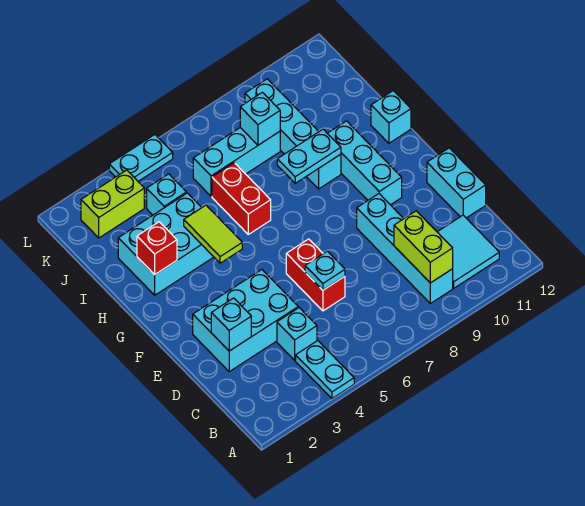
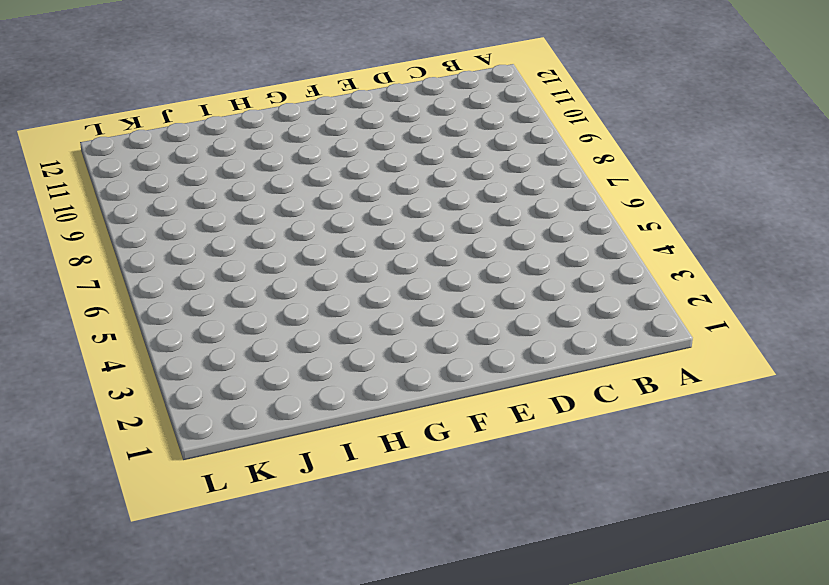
none -> cyan plate A4:B4 level 1
none -> cyan brick B9:E9 level 1
none -> cyan tile B10:C11 level 1

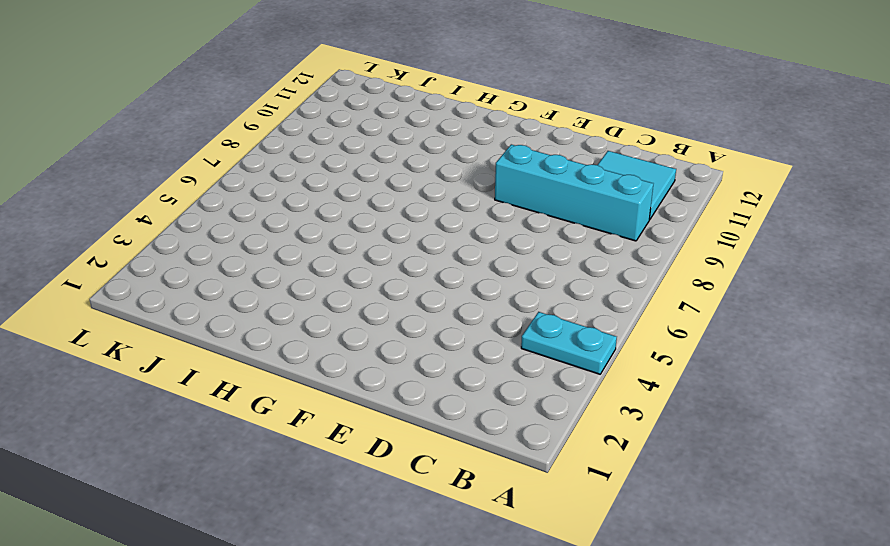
none -> cyan brick C4 level 1
none -> cyan brick D2:E4 level 1
none -> red brick D6:E6 level 1

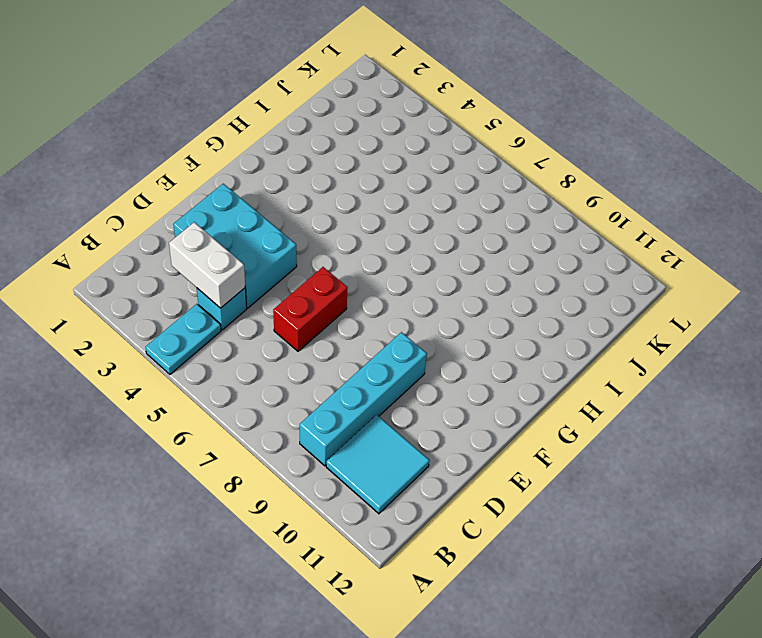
white brick C3:C4 level 2 -> none
none -> cyan brick D12:E12 level 1
none -> cyan brick F10:H10 level 1
none -> cyan brick H2:I4 level 1

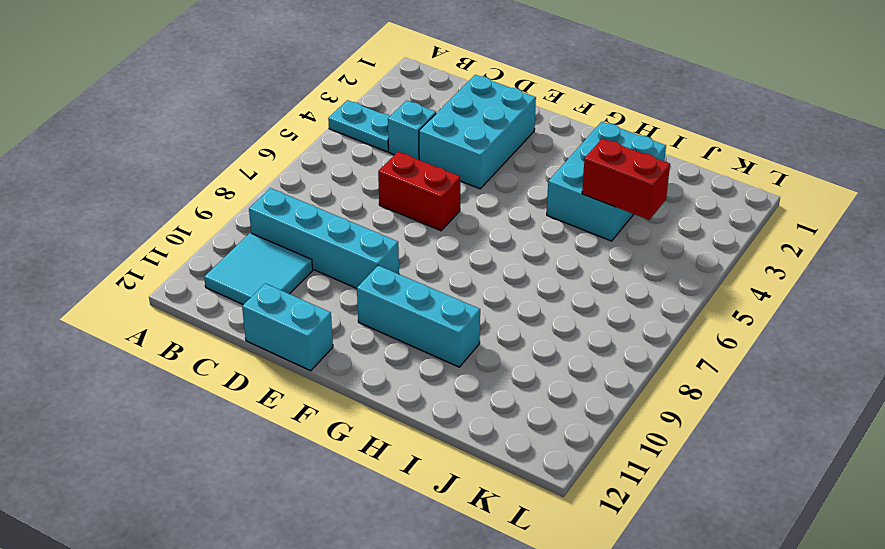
red brick I4:J4 level 2 -> red brick H6:I6 level 1
none -> cyan brick H9:K9 level 1
none -> cyan brick H12 level 1
none -> cyan brick J4 level 1

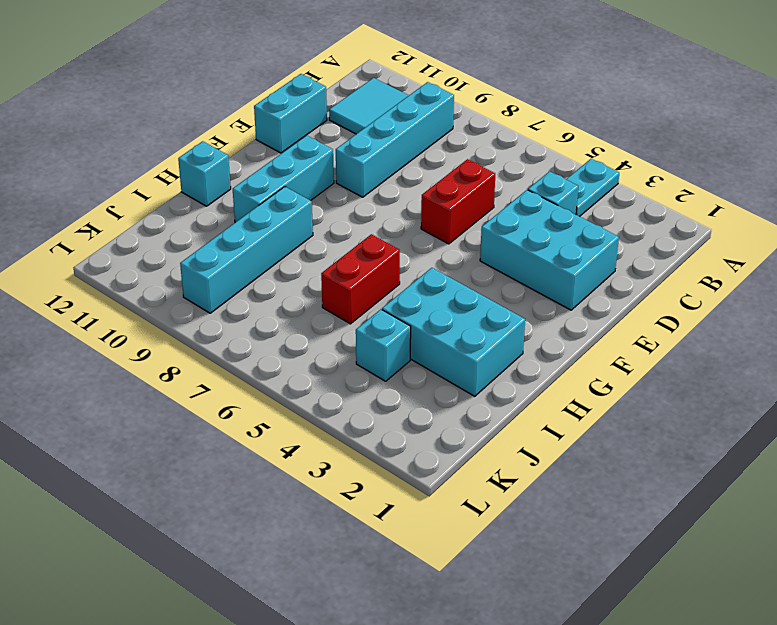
none -> cyan brick J6:J8 level 1
none -> lime brick K2:K3 level 1
none -> cyan plate L4:L5 level 1

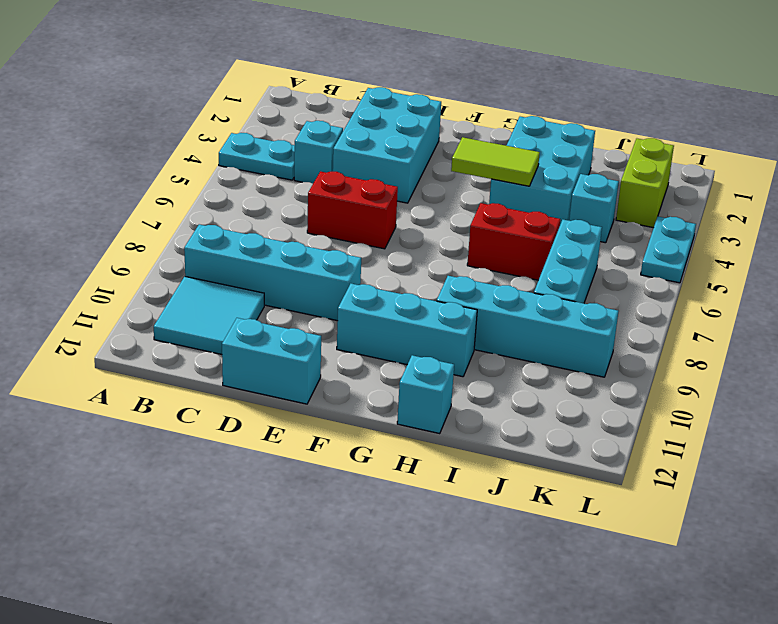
none -> lime brick B9:C9 level 2
none -> cyan brick D2 level 2
none -> cyan plate D6 level 2

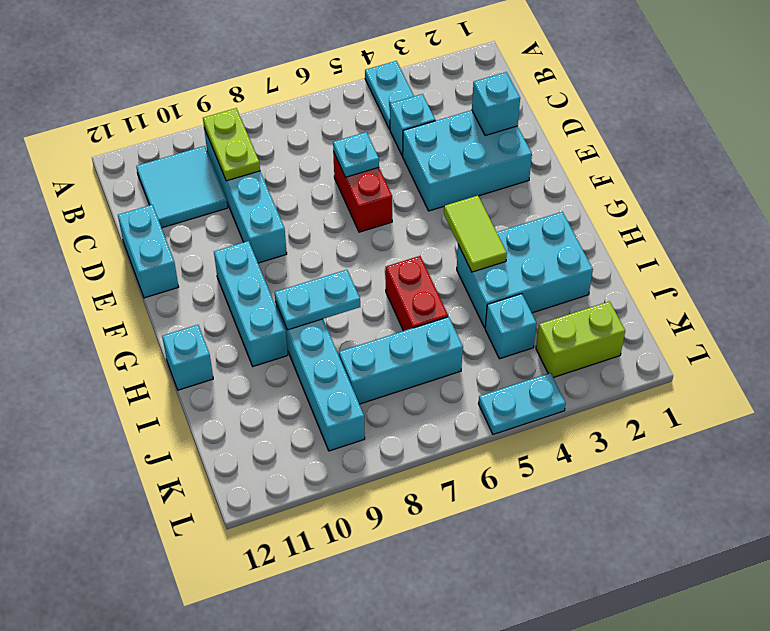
lime plate B9:C9 level 2 -> lime brick B9:C9 level 2
none -> red brick H2 level 2
none -> cyan brick J8 level 2

